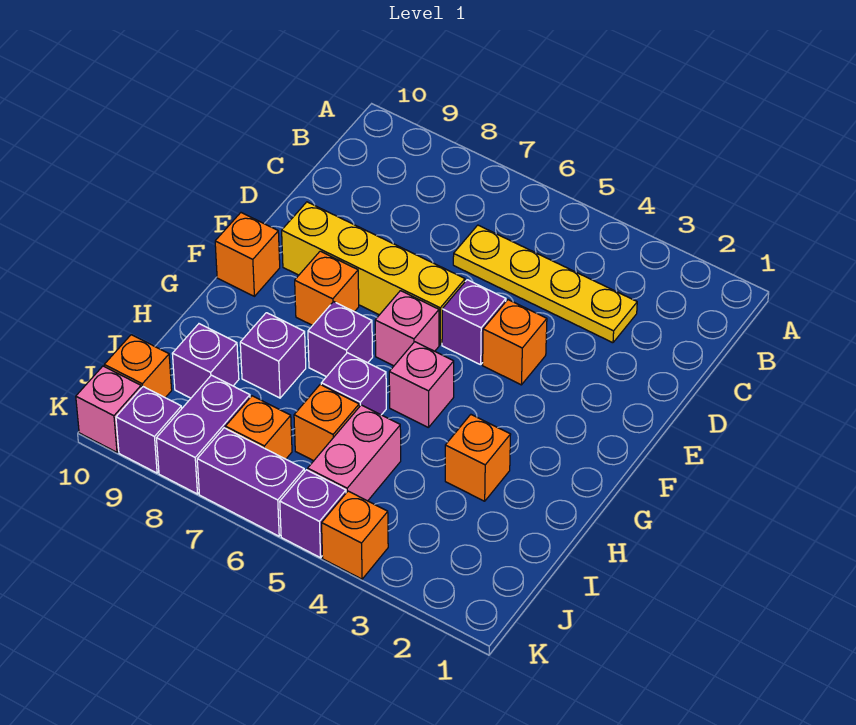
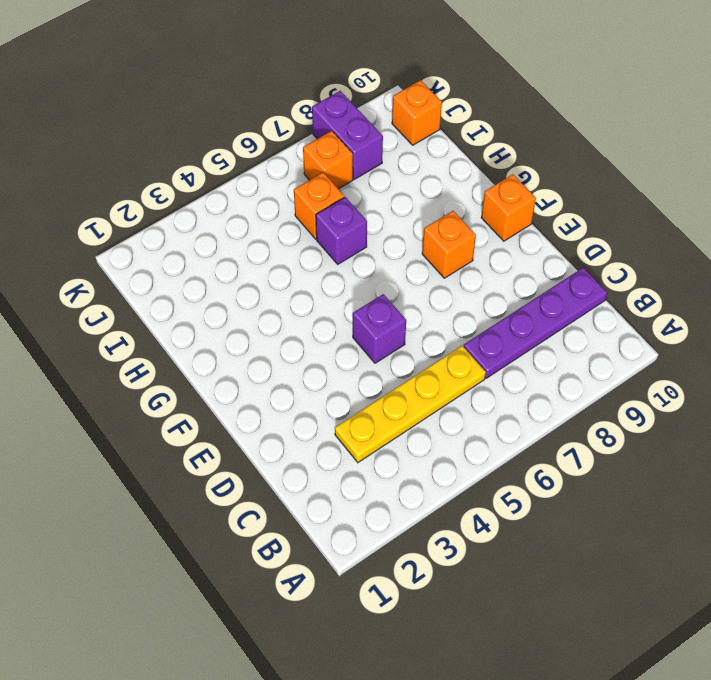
purple plate C7:C10 level 1 -> none
none -> orange brick E4 level 1
none -> yellow brick E6:E9 level 1
none -> pink brick F6 level 1

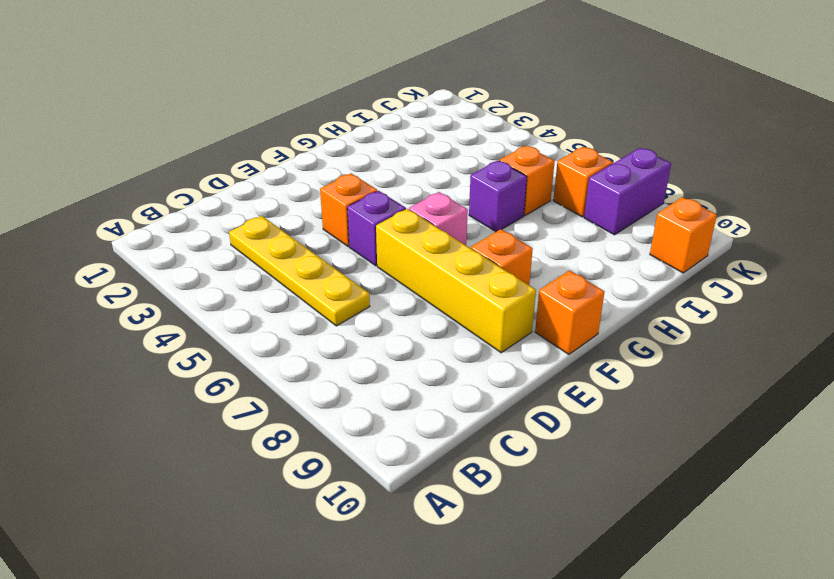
none -> pink brick G5 level 1
none -> purple brick G7 level 1
none -> orange brick H3 level 1

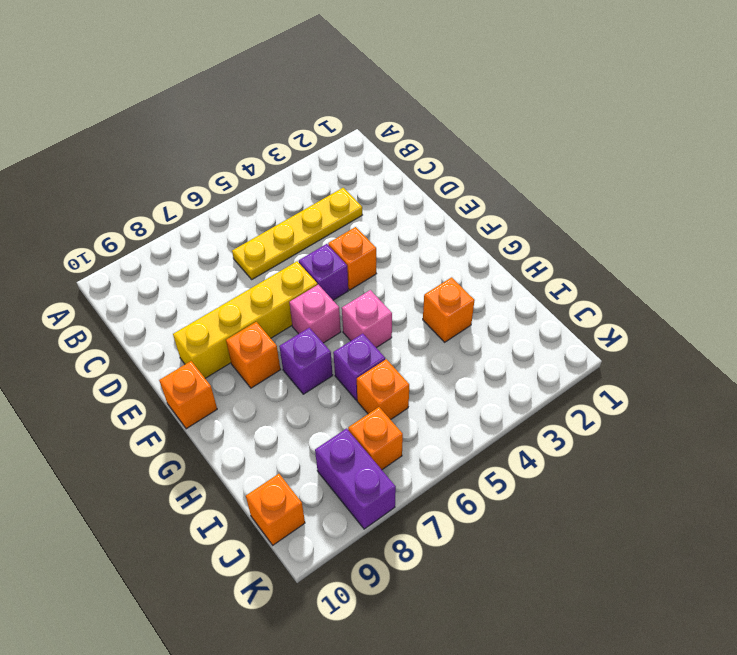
none -> purple brick H8 level 1
none -> pink brick I5:J5 level 1
none -> purple brick I9 level 1

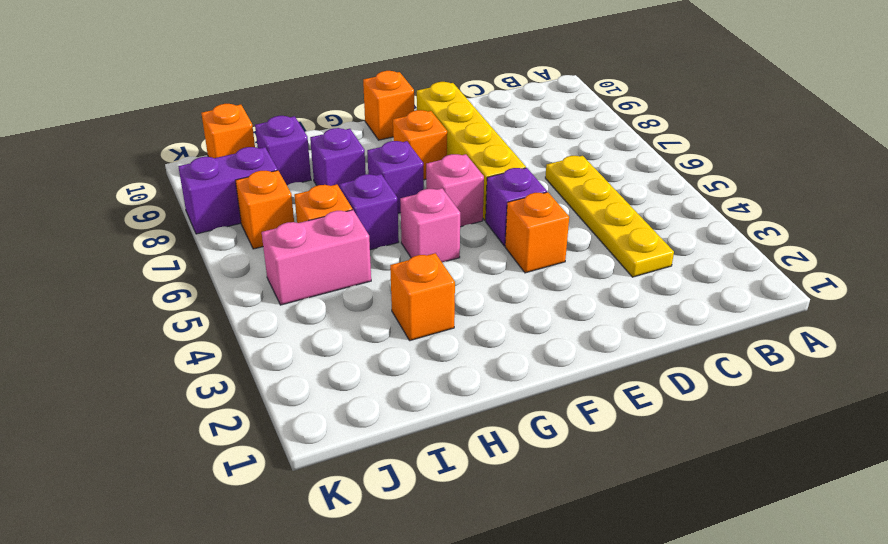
none -> orange brick K4 level 1
none -> purple brick K5 level 1
none -> purple brick K6:K7 level 1

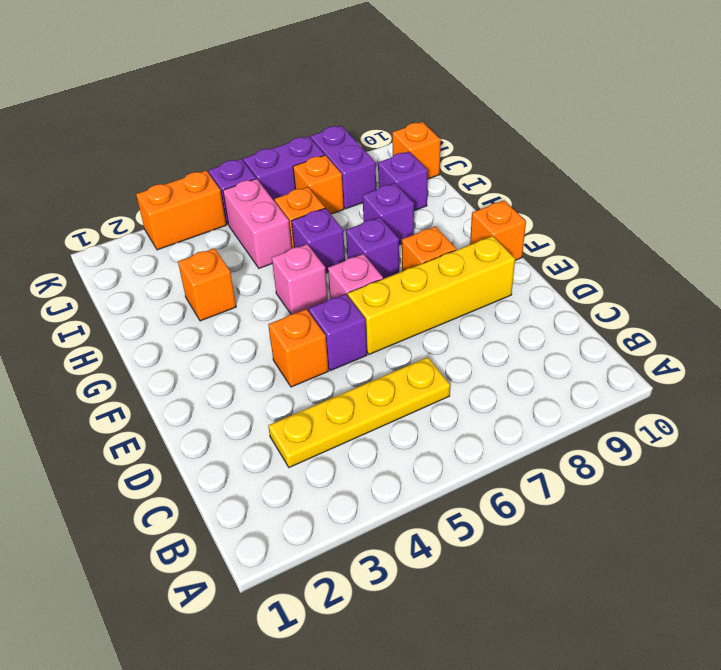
orange brick K3:K4 level 1 -> orange brick K4 level 1
none -> purple brick K9 level 1
none -> pink brick K10 level 1

